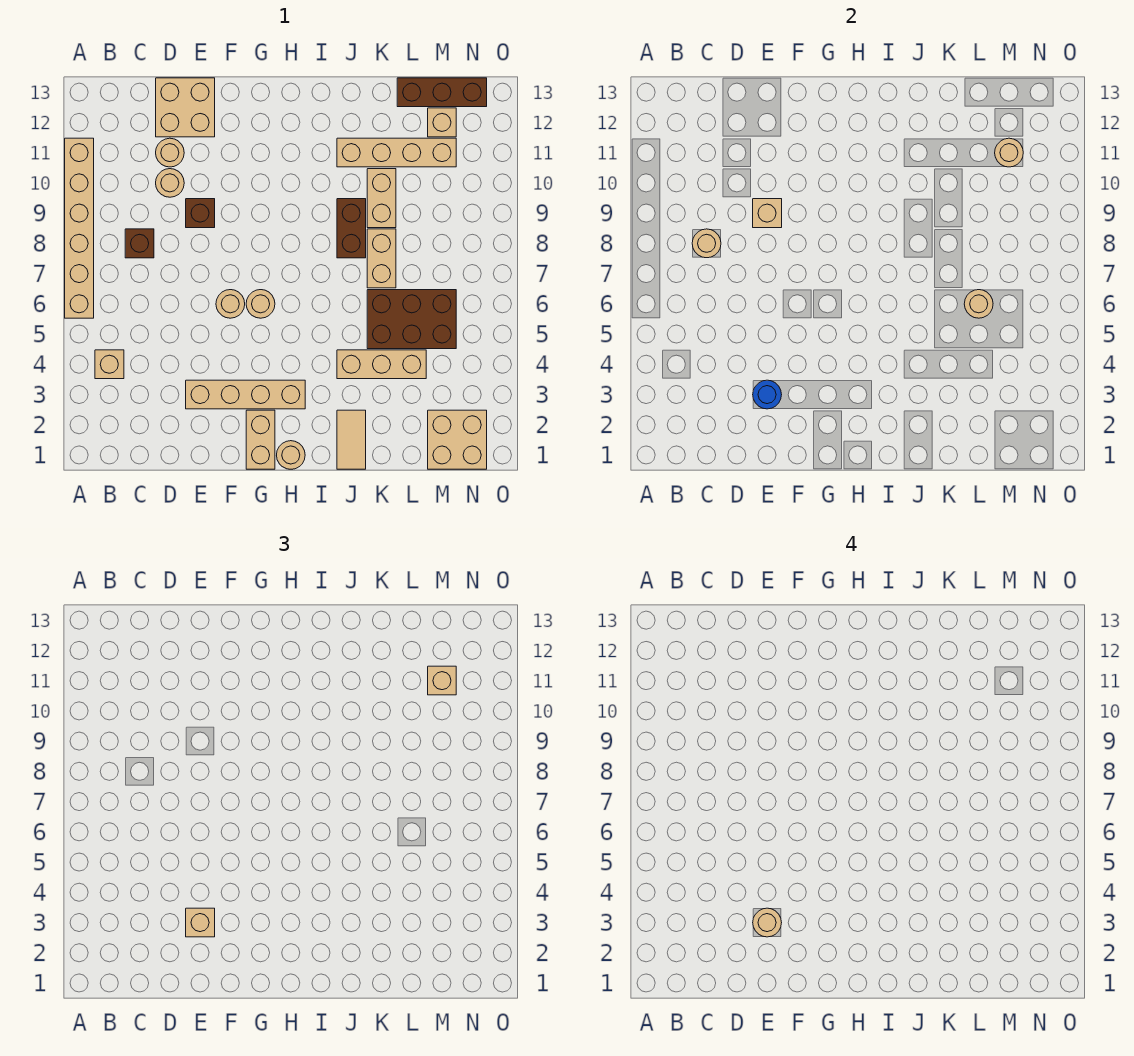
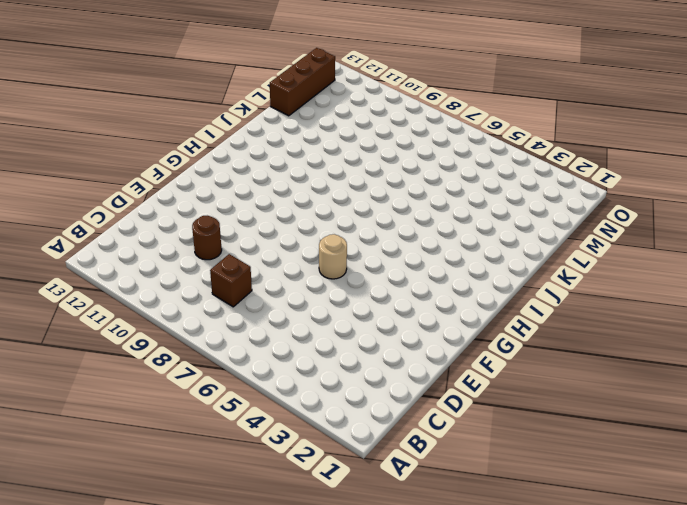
brown round brick D10 level 1 -> tan round brick D10 level 1
none -> tan brick A6:A11 level 1
none -> tan brick B4 level 1
none -> tan round brick D11 level 1
none -> tan brick D12:E13 level 1

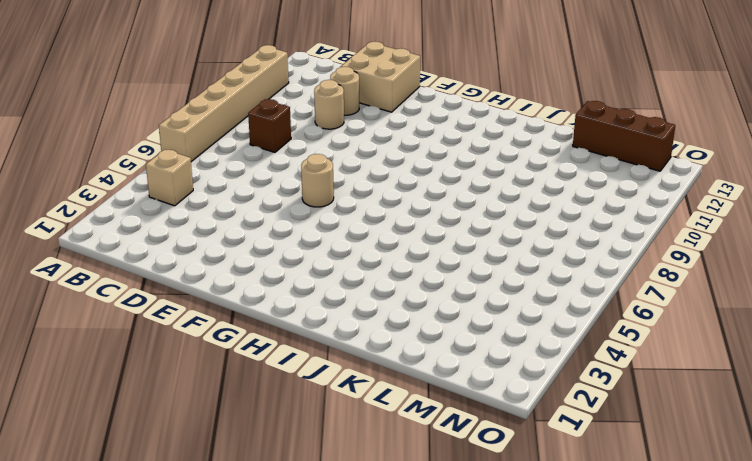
none -> tan brick E3:H3 level 1
none -> brown brick E9 level 1
none -> tan brick G1:G2 level 1
none -> tan round brick G6 level 1

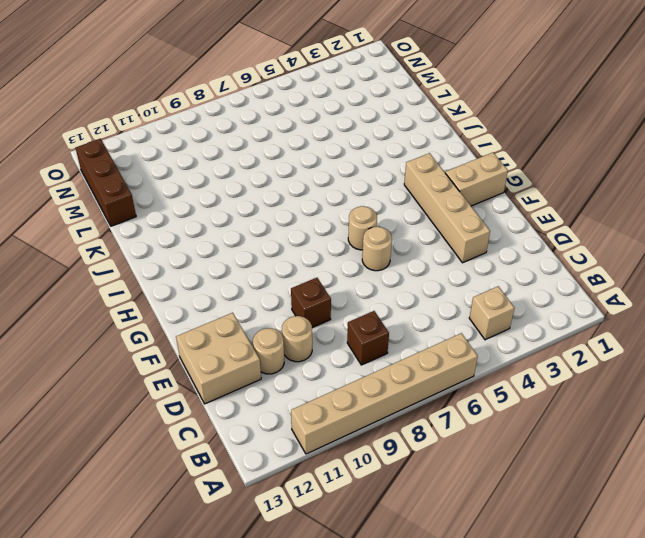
none -> tan round brick H1 level 1
none -> tan tile J1:J2 level 1
none -> tan brick J4:L4 level 1
none -> brown brick J8:J9 level 1

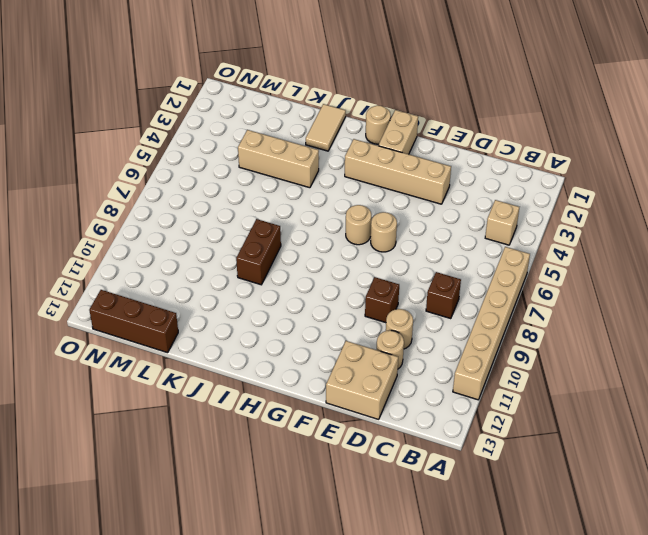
none -> tan brick J11:M11 level 1
none -> brown brick K5:M6 level 1
none -> tan brick K7:K8 level 1
none -> tan brick K9:K10 level 1

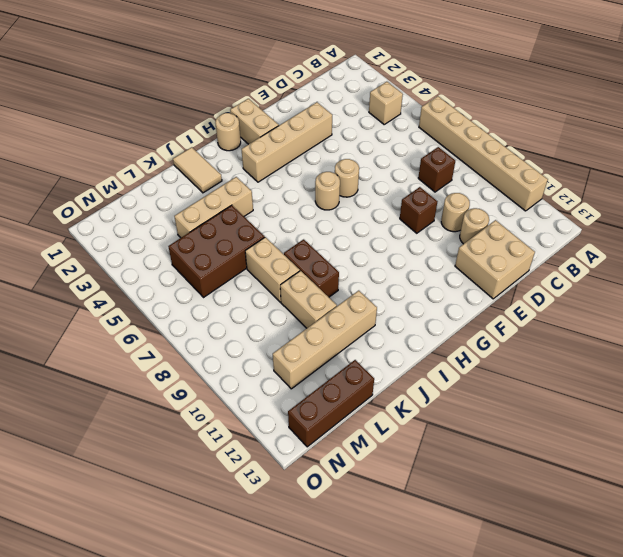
none -> tan brick M1:N2 level 1
none -> tan brick M12 level 1
none -> tan round brick C8 level 2
none -> blue round brick E3 level 2

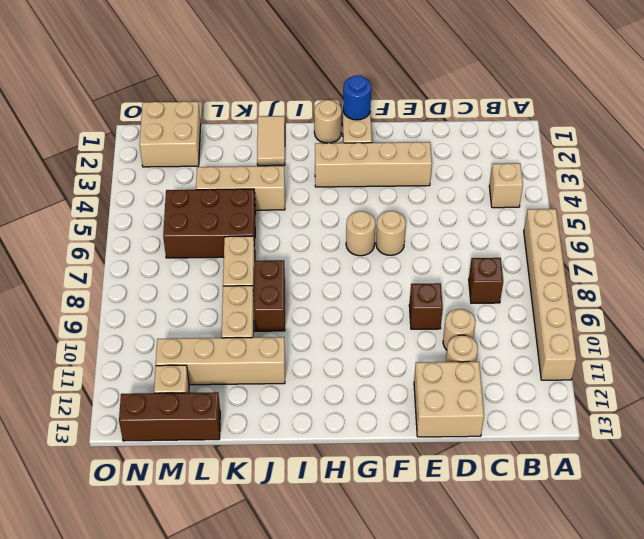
blue round brick G1 level 2 -> blue round brick E3 level 2
none -> tan round brick C8 level 2
none -> tan brick E9 level 2
none -> tan round brick L6 level 2
none -> tan round brick M11 level 2

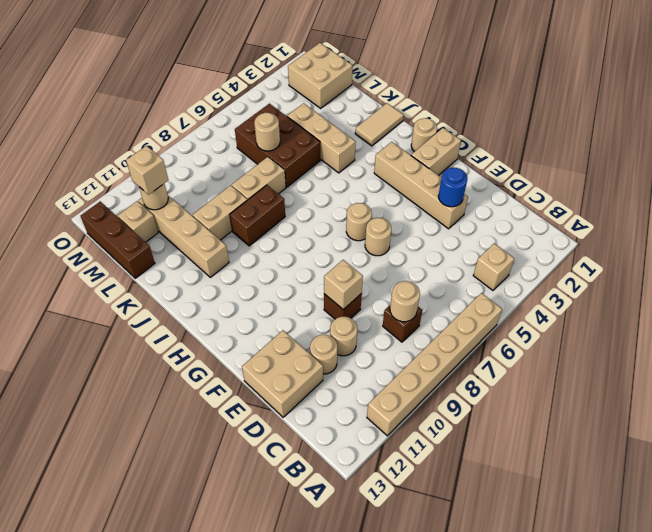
none -> tan brick E3 level 3
none -> tan round brick E3 level 4

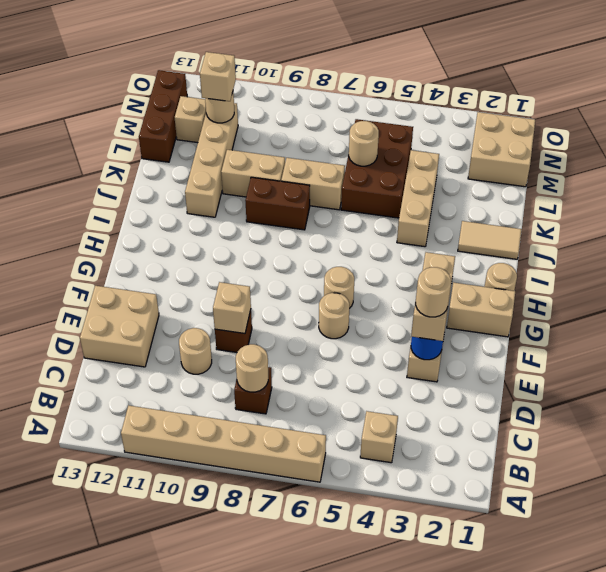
none -> tan round brick D11 level 1

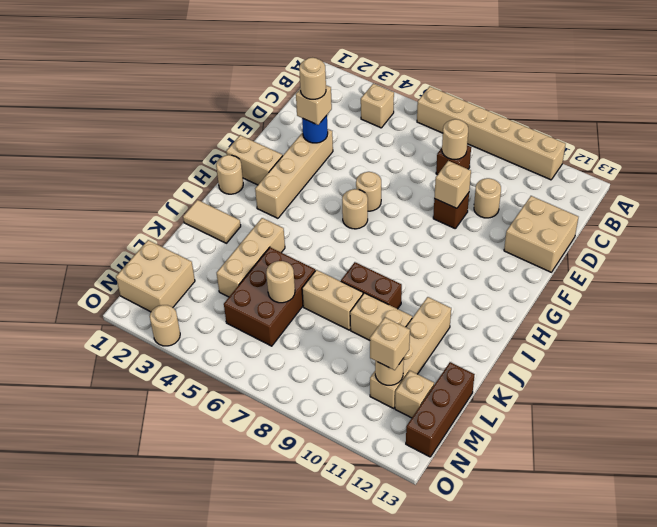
tan round brick O3 level 1 -> tan round brick D11 level 1

